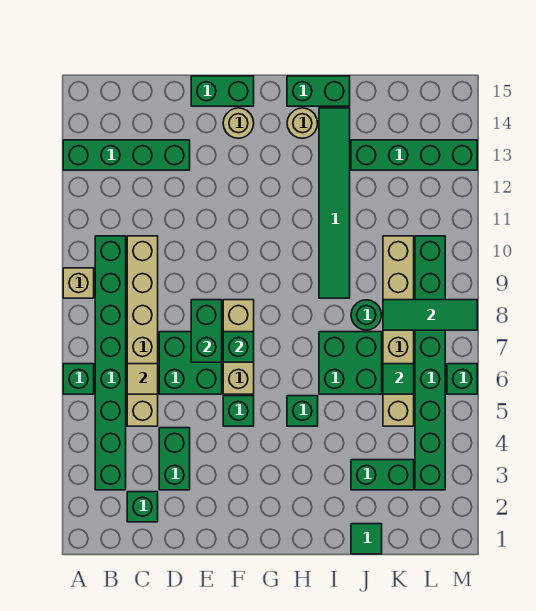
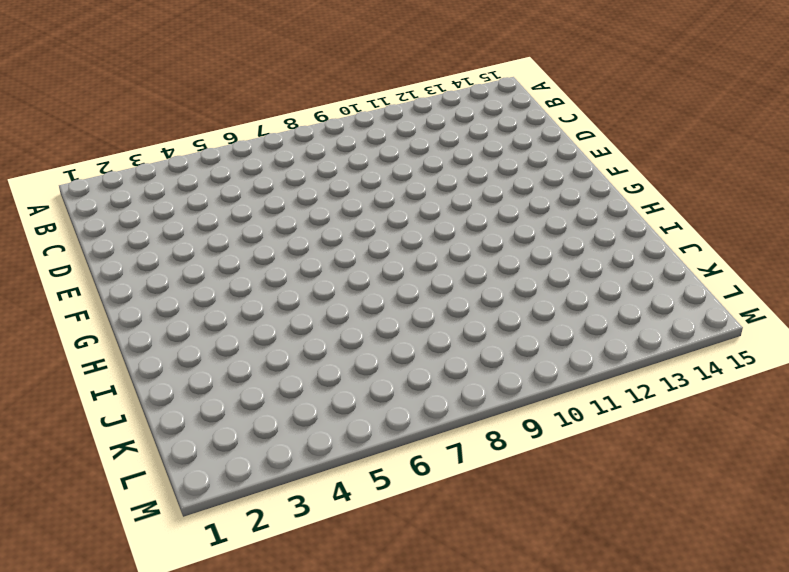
none -> green brick A6 level 1
none -> tan brick A9 level 1
none -> green brick A13:D13 level 1

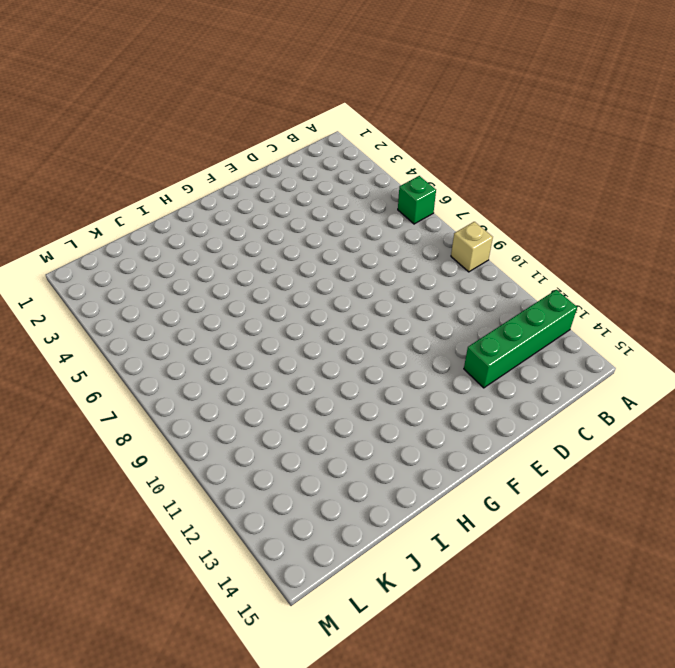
none -> green brick B3:B10 level 1
none -> green brick C2 level 1
none -> tan brick C5:C10 level 1

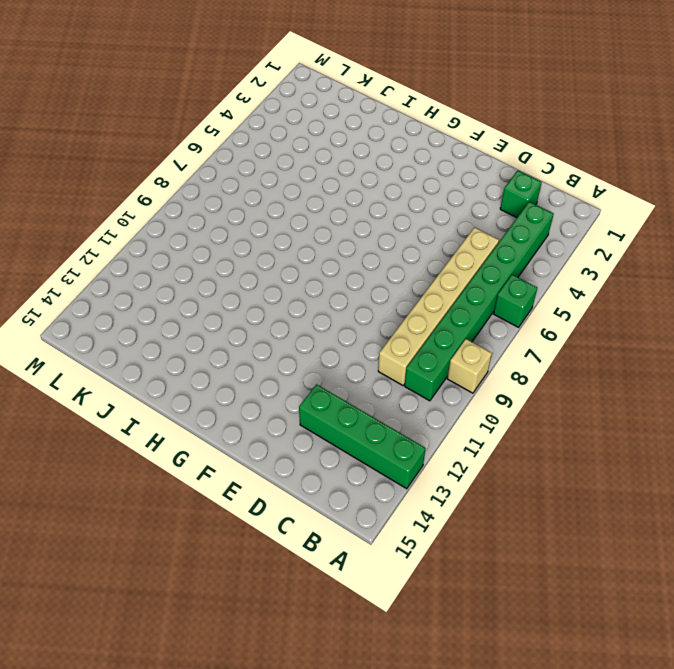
none -> green brick D3:D4 level 1
none -> green brick D6:E7 level 1
none -> green brick E15:F15 level 1

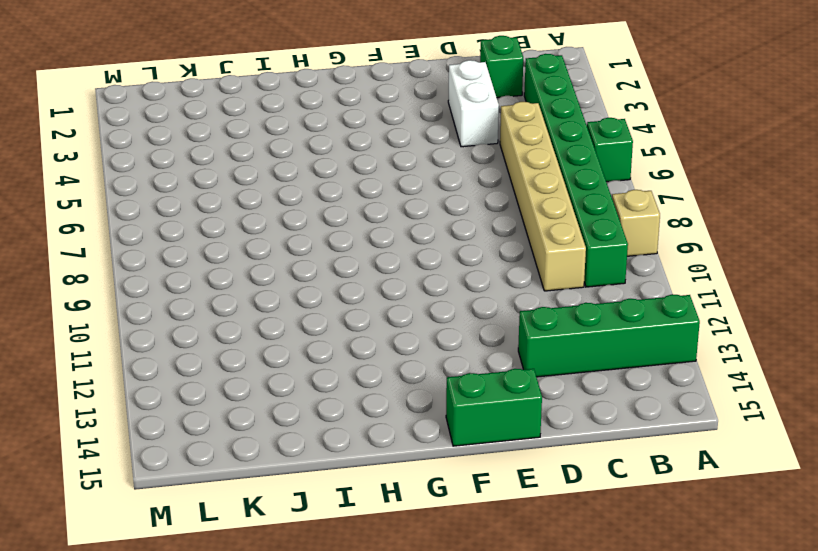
white brick D3:D4 level 1 -> green brick D3:D4 level 1
none -> green brick D6:E7 level 1
none -> green brick F5 level 1
none -> tan brick F6:F8 level 1

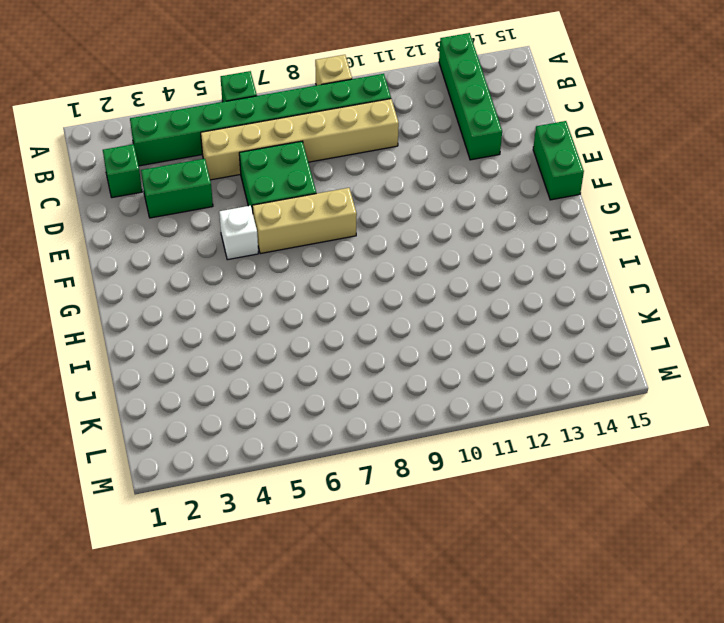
white brick F5 level 1 -> green brick F5 level 1
none -> tan round brick F14 level 1
none -> green brick H5 level 1
none -> tan round brick H14 level 1

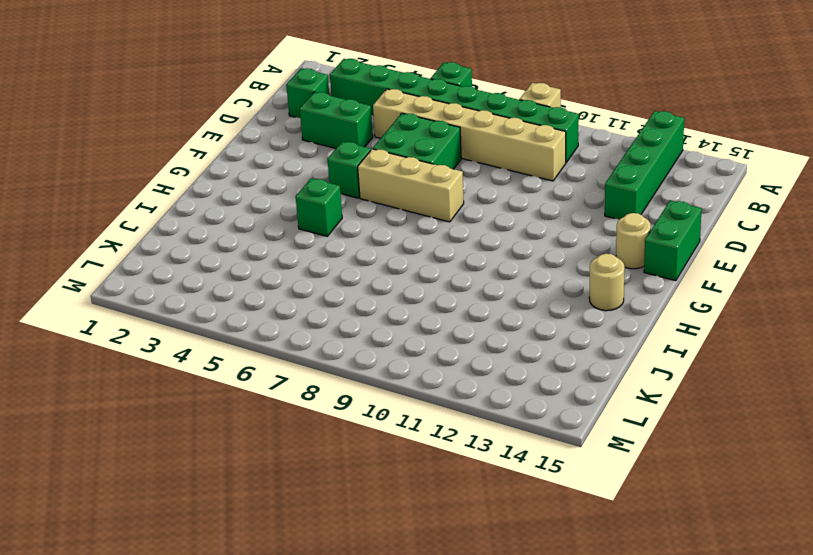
none -> green brick H15:I15 level 1
none -> green brick I6:J7 level 1
none -> green tile I9:I14 level 1

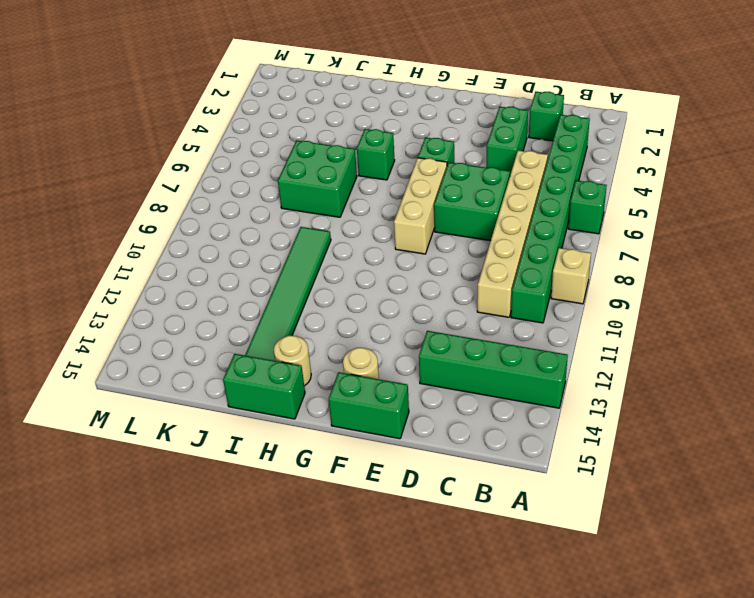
none -> green tile J1 level 1
none -> green brick J3:K3 level 1
none -> green round brick J8 level 1

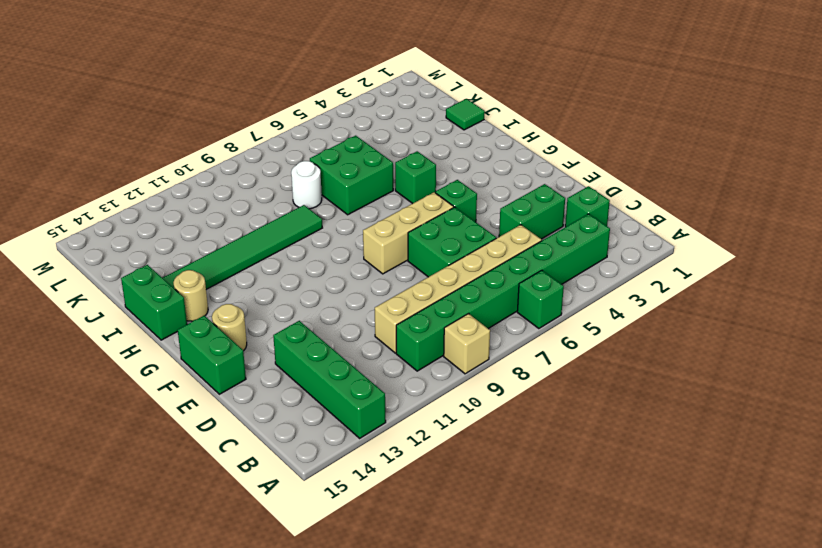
white round brick J8 level 1 -> green round brick J8 level 1
none -> green brick J3:K3 level 1
none -> green brick J13:M13 level 1
none -> tan brick K5:K10 level 1

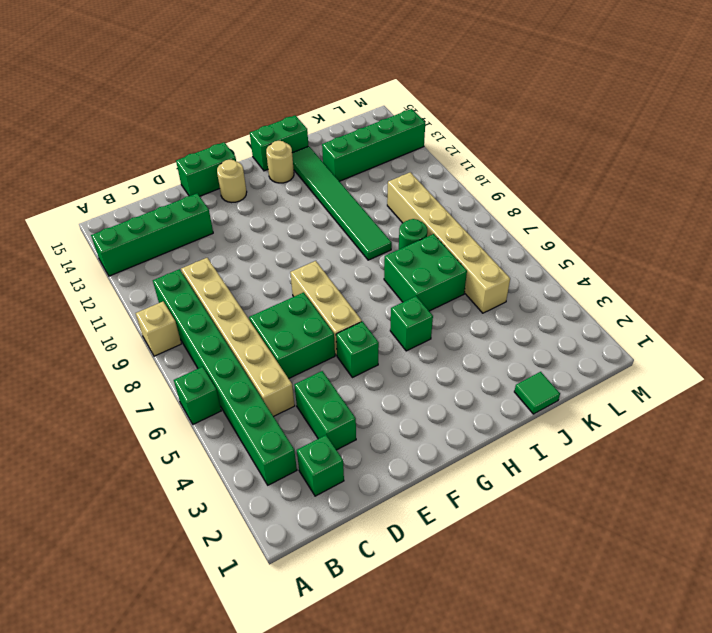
none -> green brick J3:K3 level 1
none -> green brick L3:L10 level 1
none -> green brick M6 level 1

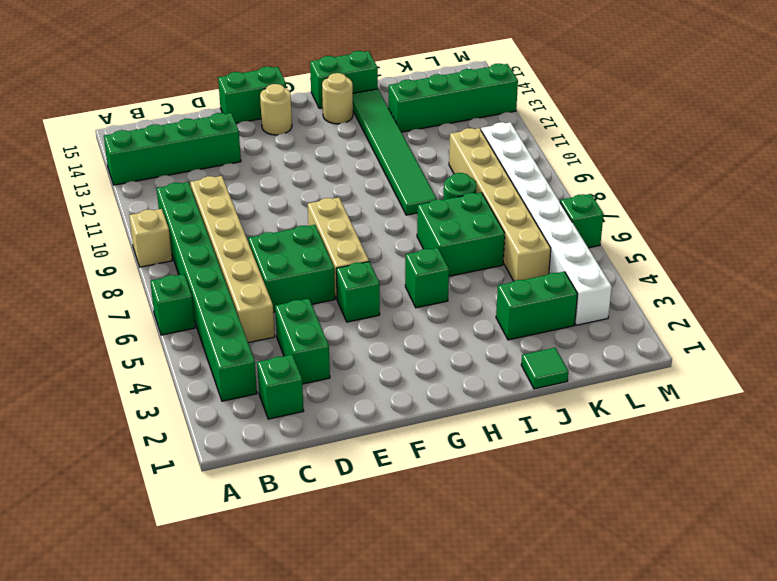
white brick L3:L10 level 1 -> green brick L3:L10 level 1
none -> tan tile C6 level 2
none -> green brick E7:E8 level 2
none -> green brick F7 level 2

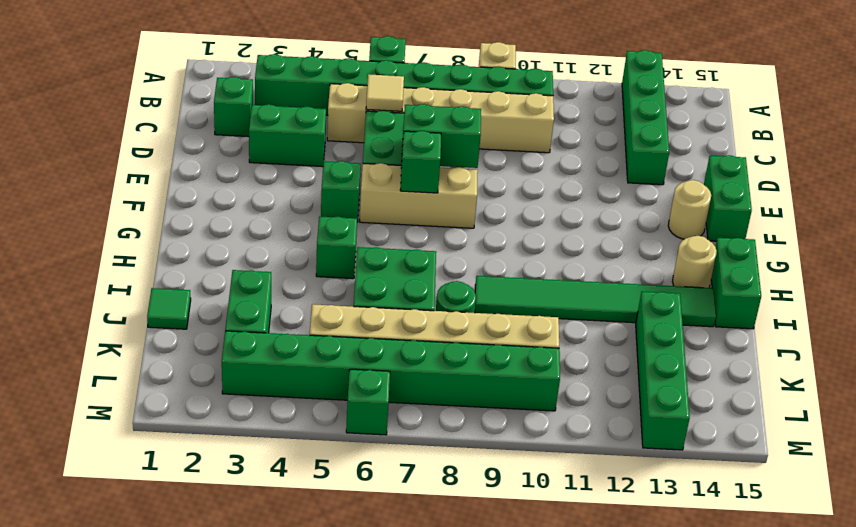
none -> green tile K6 level 2
none -> green tile K8:M8 level 2

